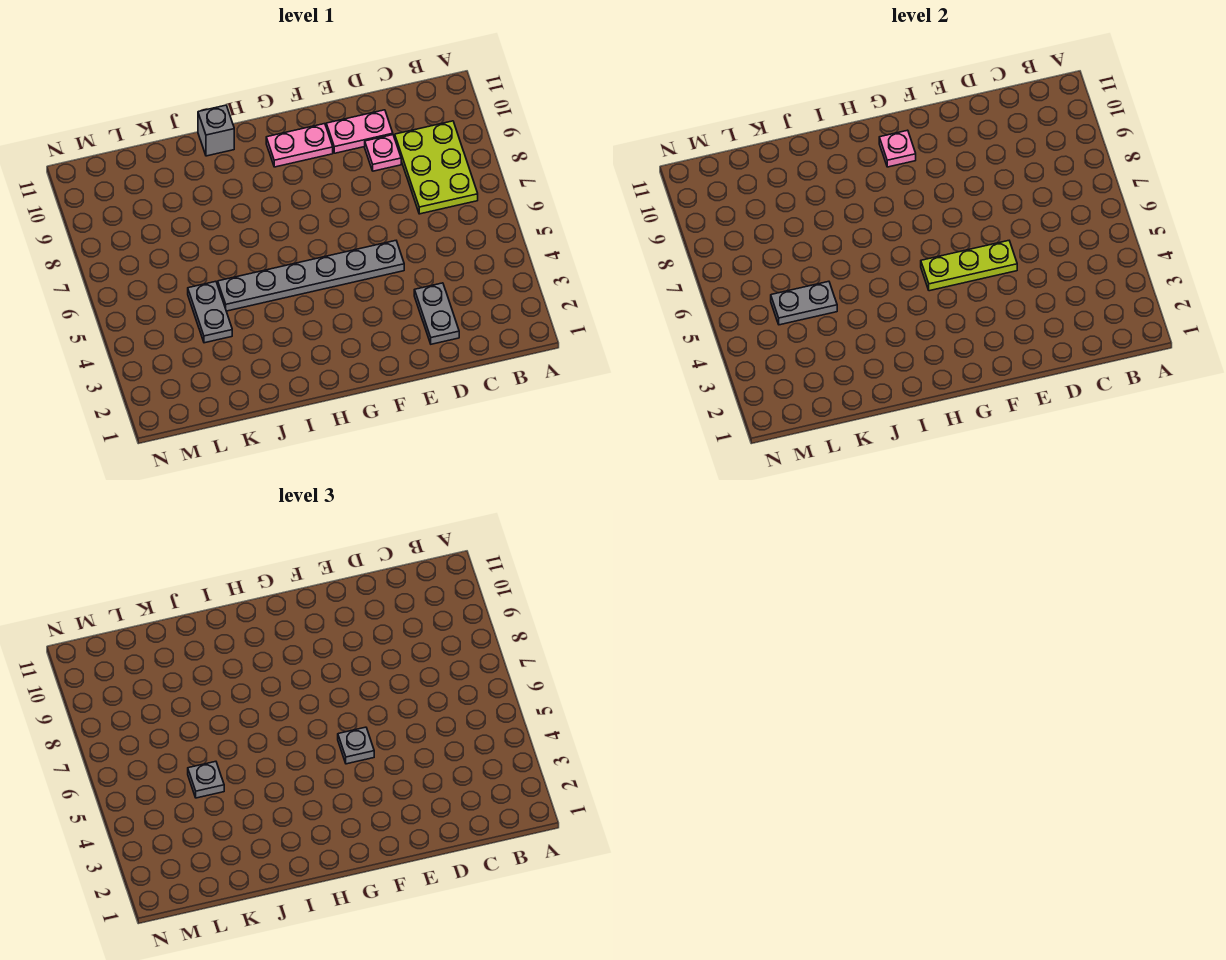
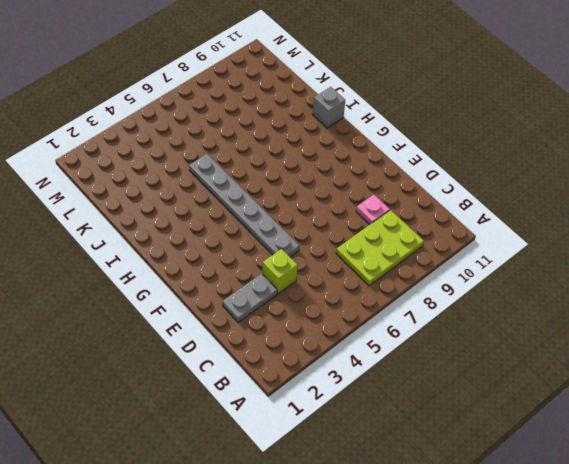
lime brick D4 level 1 -> none
none -> pink plate D10:E10 level 1
none -> pink plate F10:G10 level 1
none -> grey plate K4:K5 level 1

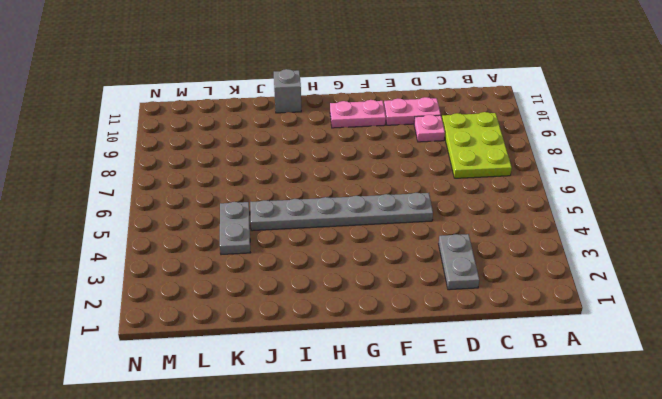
none -> lime plate E5:G5 level 2
none -> pink plate G10 level 2
none -> grey plate K5:L5 level 2

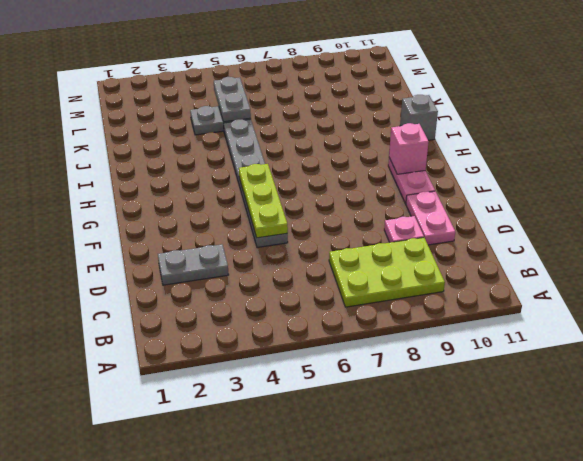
pink brick G10 level 2 -> pink plate G10 level 2
none -> grey plate F5 level 3
none -> grey plate K5 level 3

